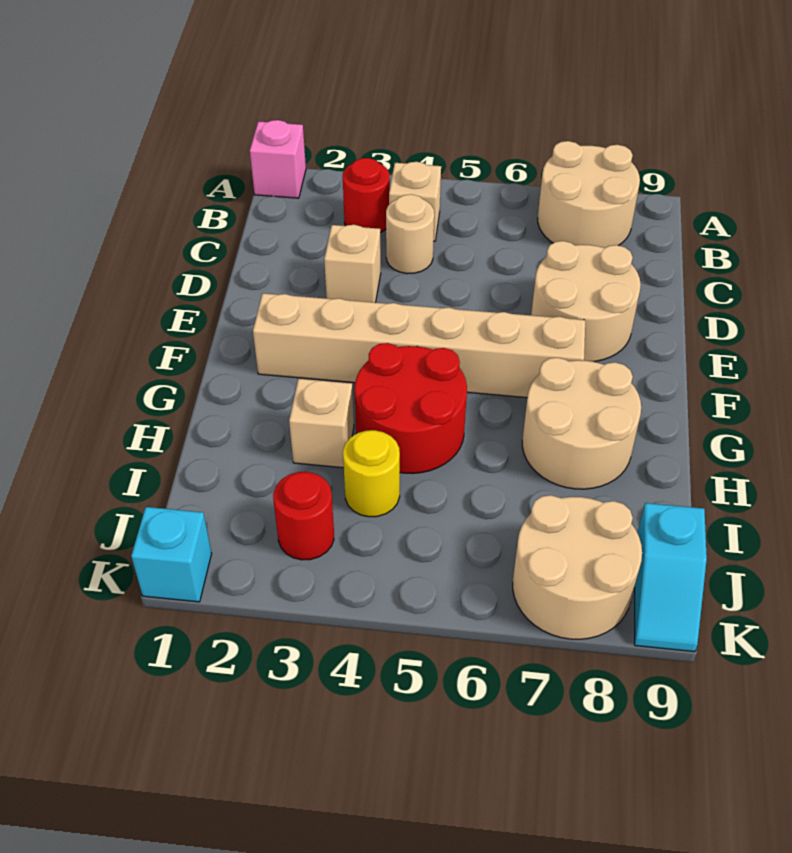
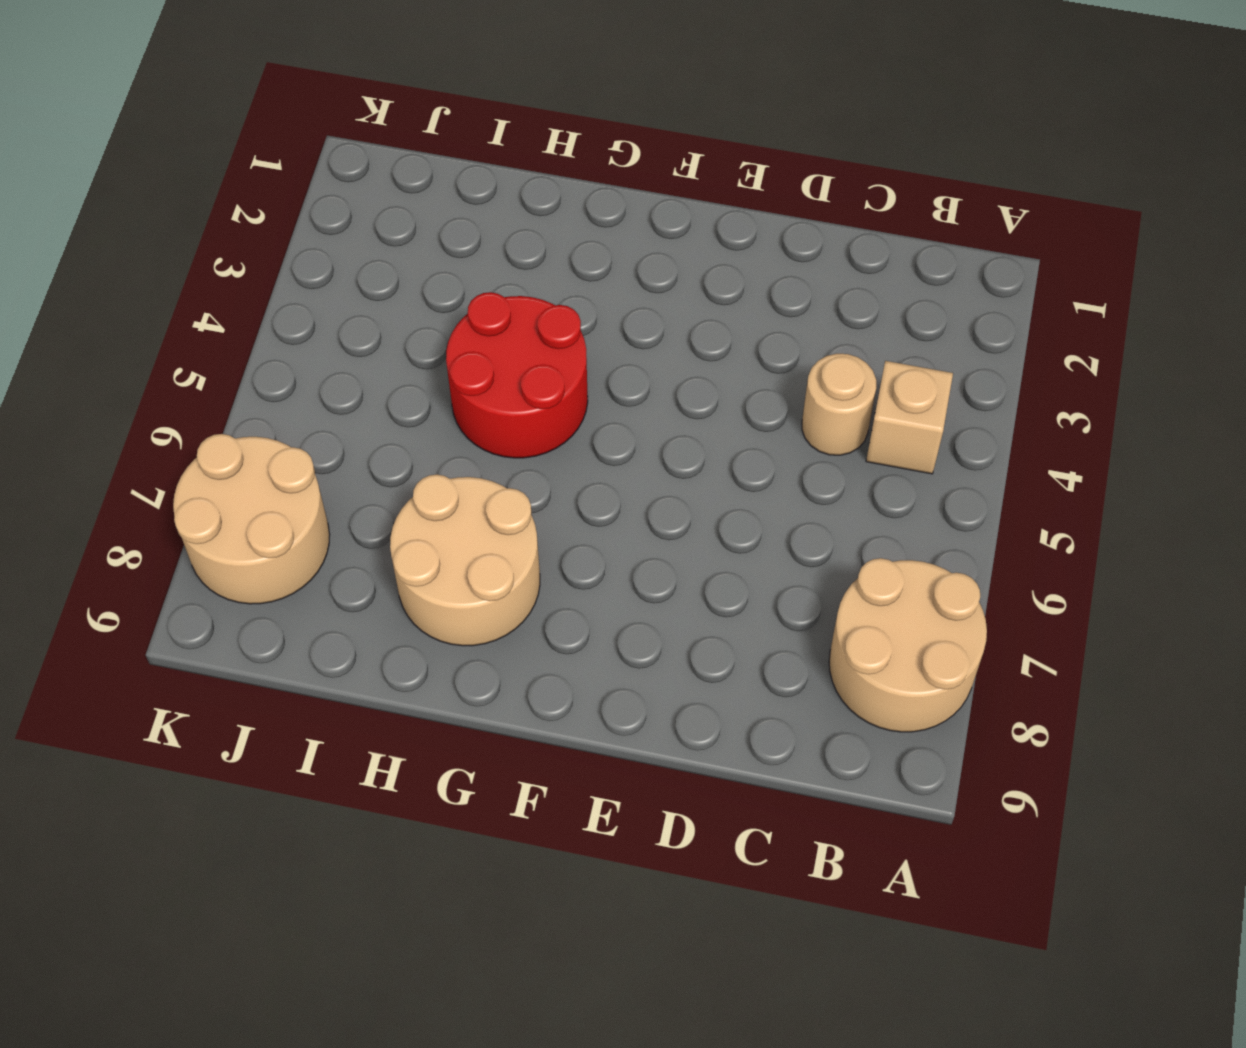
none -> pink brick A1 level 1
none -> red round brick B3 level 1
none -> tan brick D3 level 1

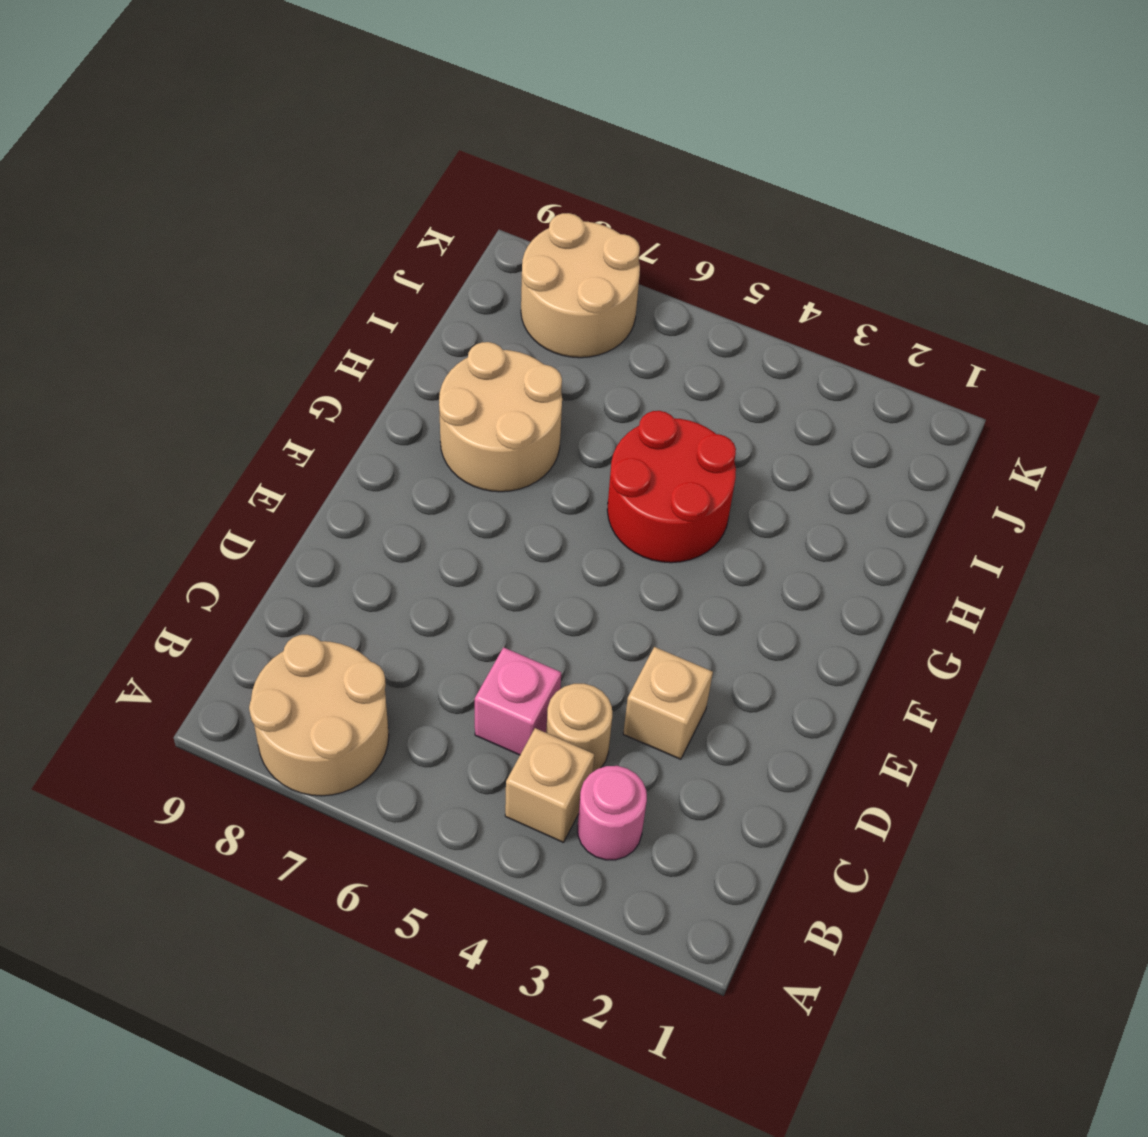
pink round brick B3 level 1 -> red round brick B3 level 1
pink brick C5 level 1 -> pink brick A1 level 1
none -> tan round brick D7:E8 level 1
none -> tan brick F2:F7 level 1
none -> tan brick H3 level 1

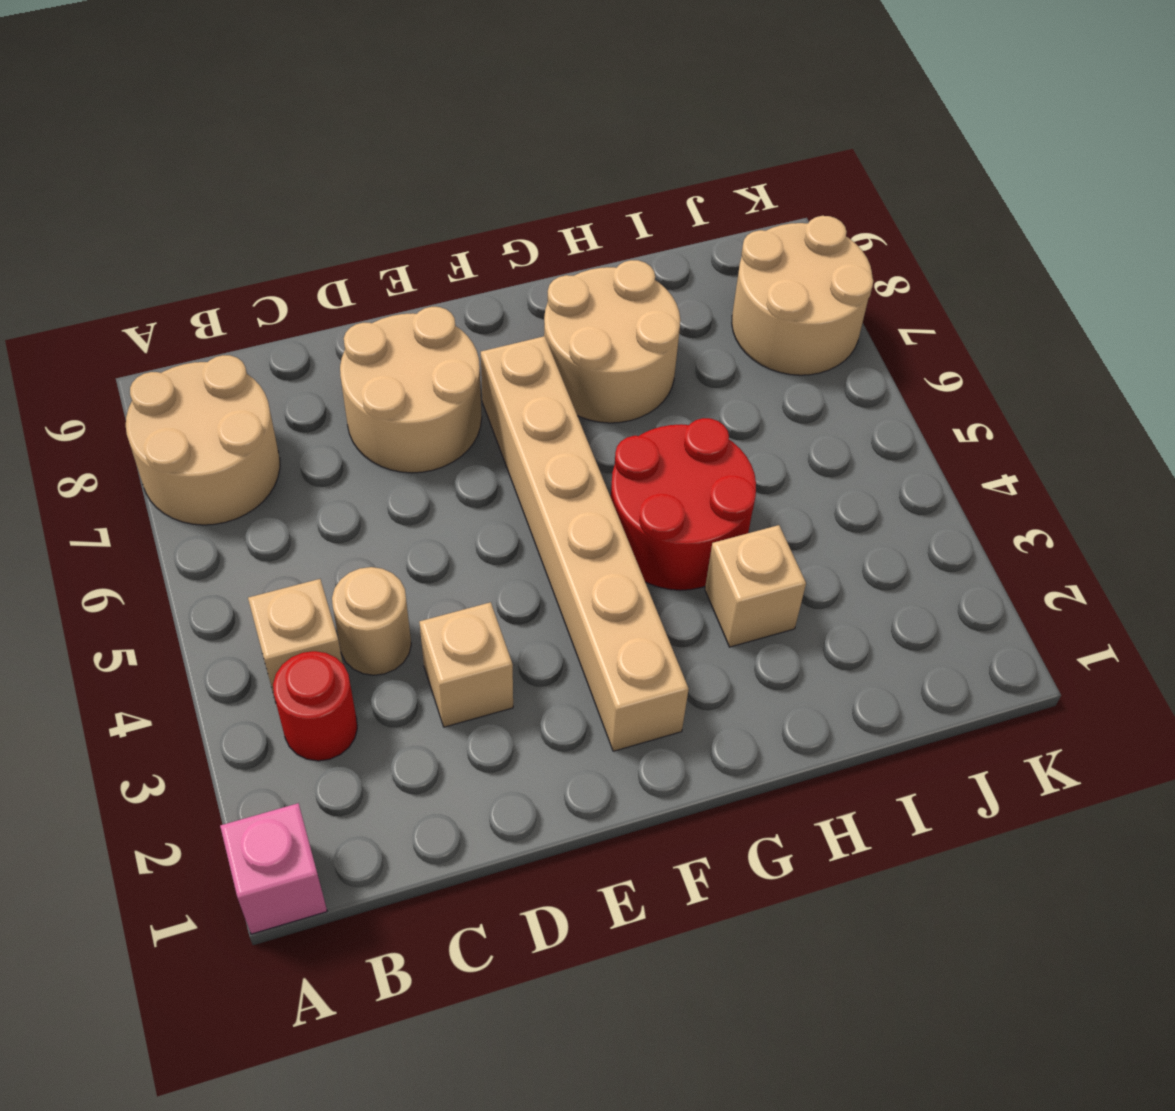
none -> yellow round brick I4 level 1
none -> red round brick J3 level 1
none -> cyan slope J9:K9 level 1 top J

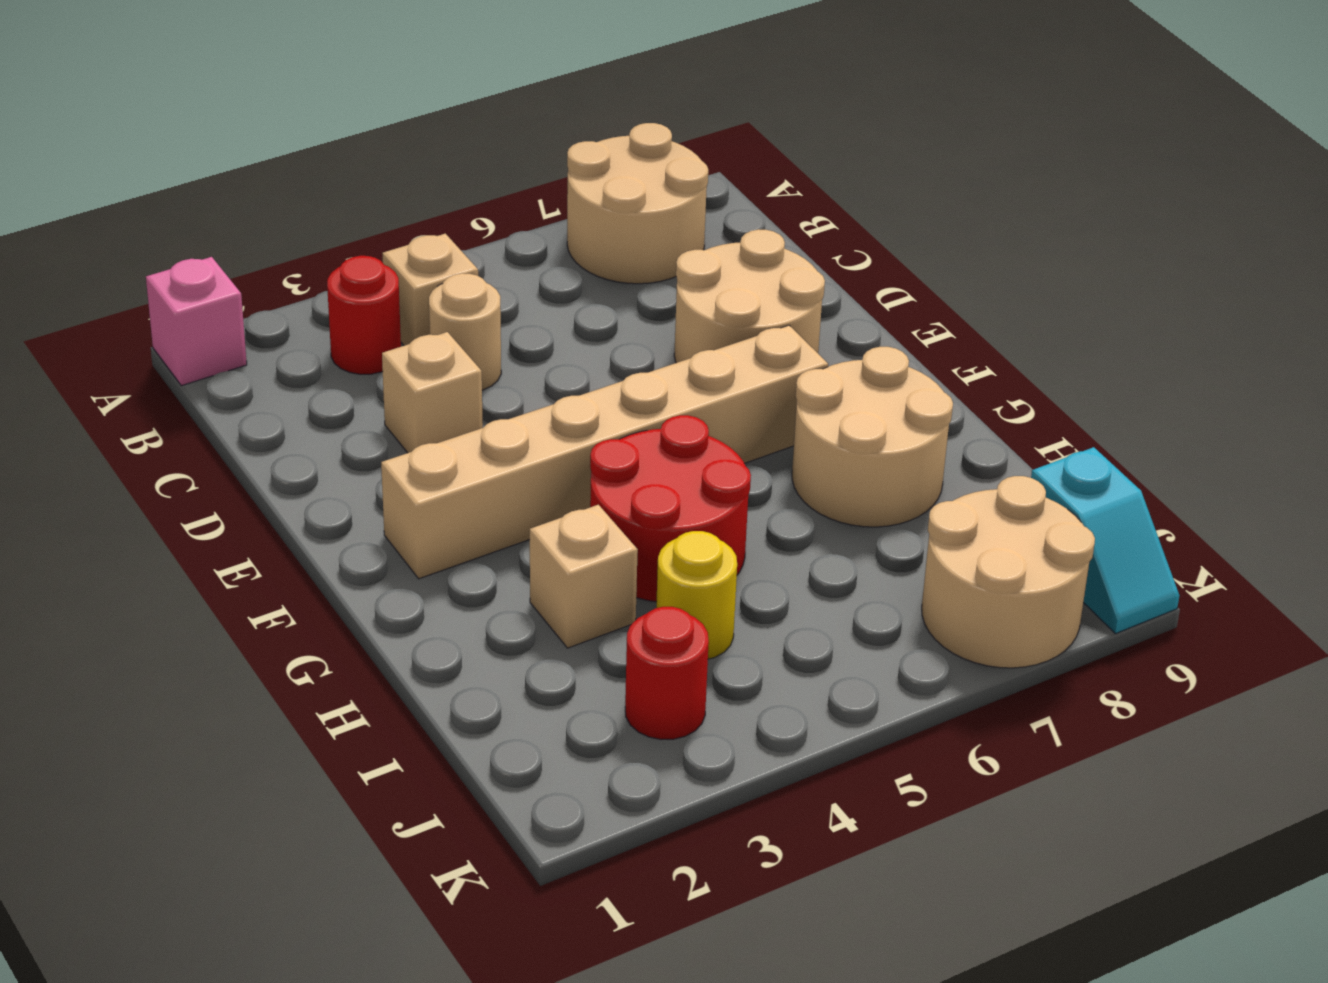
none -> cyan brick K1 level 1

